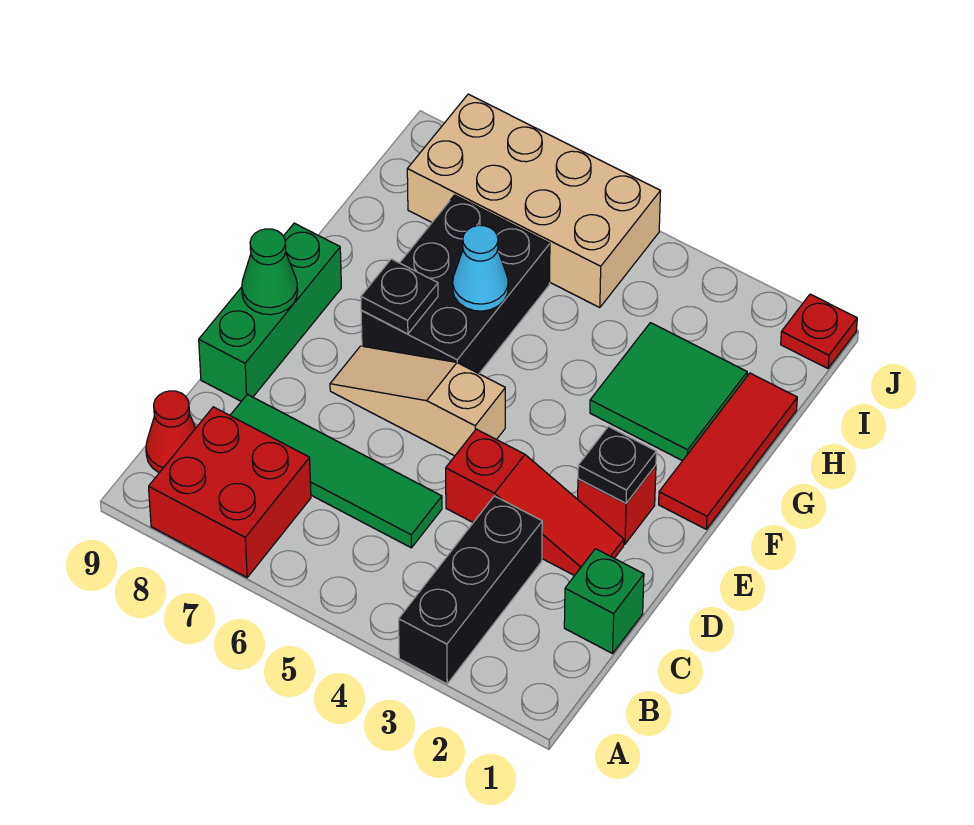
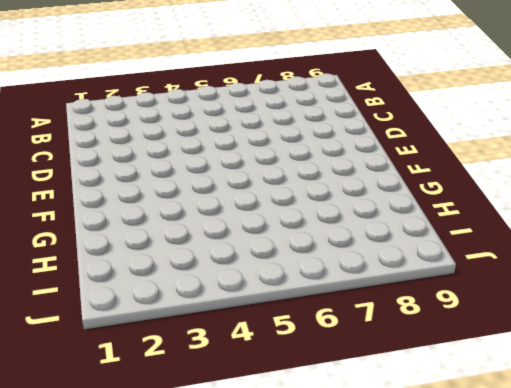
none -> black brick A3:C3 level 1
none -> red brick A7:B8 level 1
none -> red cone B9 level 1

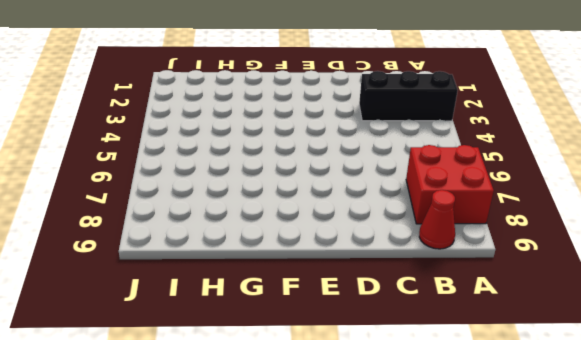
none -> green brick C1 level 1
none -> green tile C5:C8 level 1
none -> red slope D2:D4 level 1 top 4

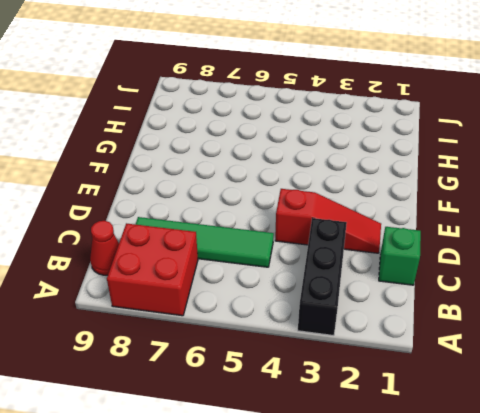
none -> green brick D9:F9 level 1
none -> red brick E2 level 1
none -> tan slope E5:E7 level 1 top 5

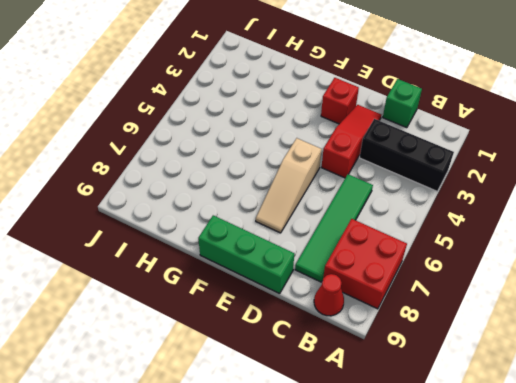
none -> red tile F1:H1 level 1
none -> black brick F6:H7 level 1
none -> green tile G2:H3 level 1

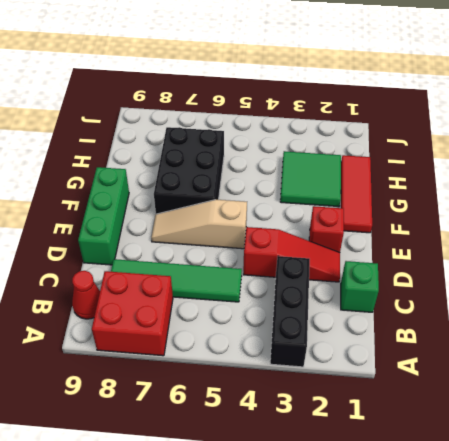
none -> tan brick I5:J8 level 1
none -> red plate J1 level 1
none -> black plate E2 level 2

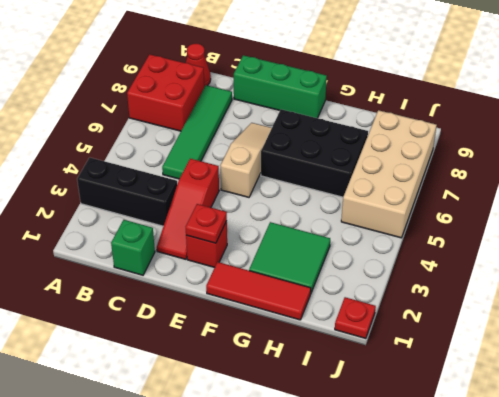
red plate E2 level 2 -> black plate E2 level 2
none -> green cone E9 level 2
none -> black plate F7 level 2
none -> cyan cone G6 level 2

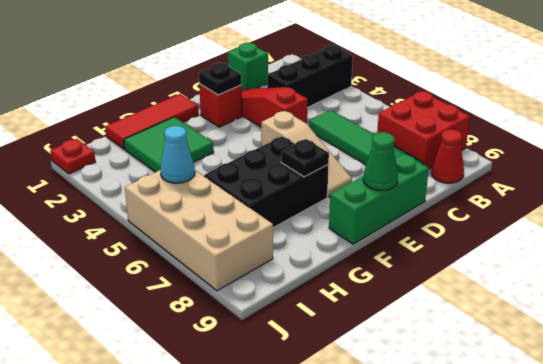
cyan cone I5 level 2 -> cyan cone G6 level 2

